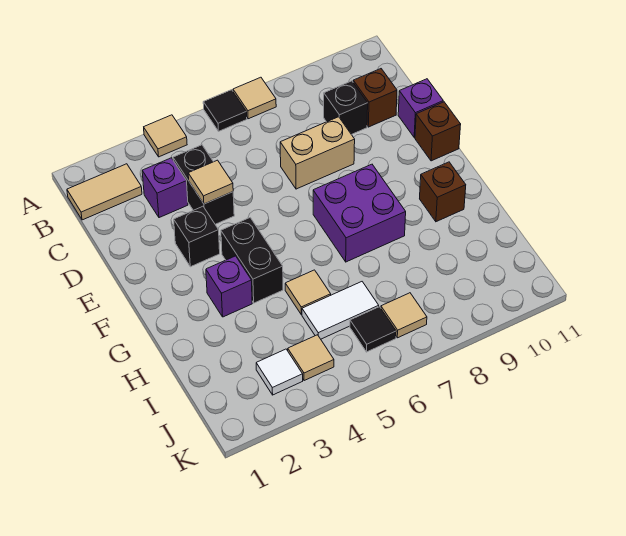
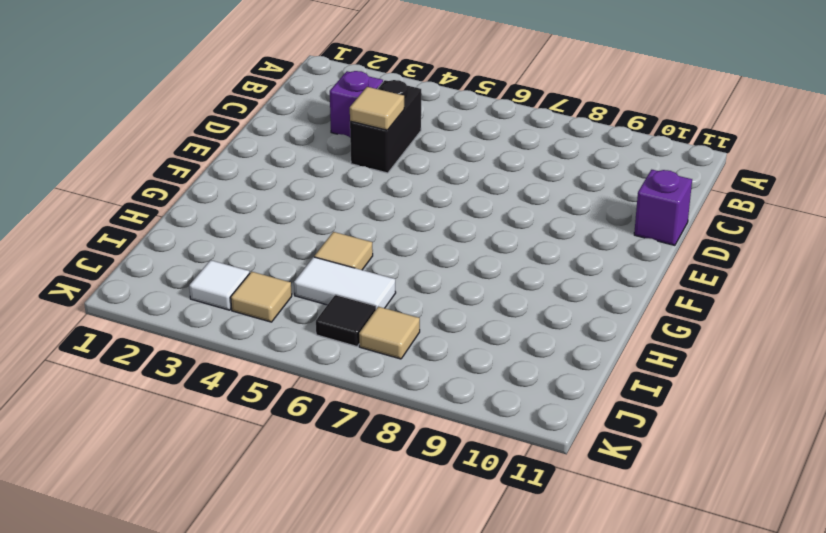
none -> tan tile A4 level 1
none -> black tile A6 level 1
none -> tan tile A7 level 1

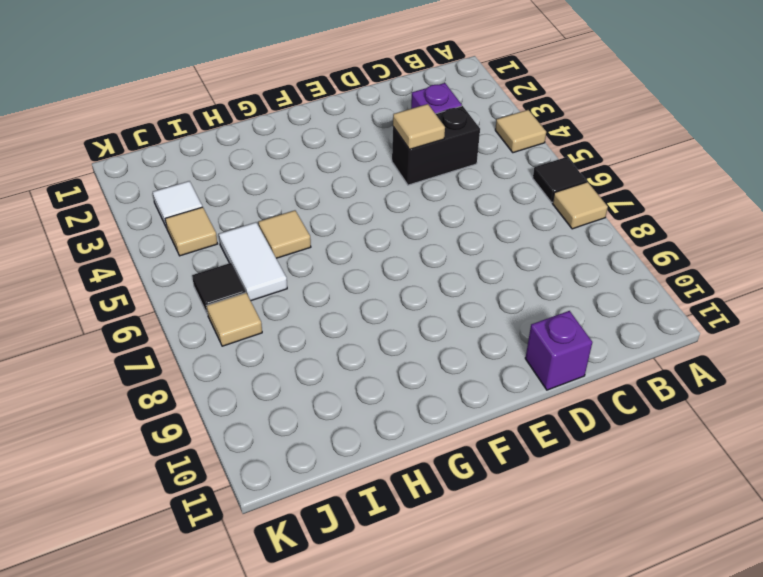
none -> tan tile B1:B2 level 1
none -> black brick C9 level 1
none -> brown brick C10 level 1

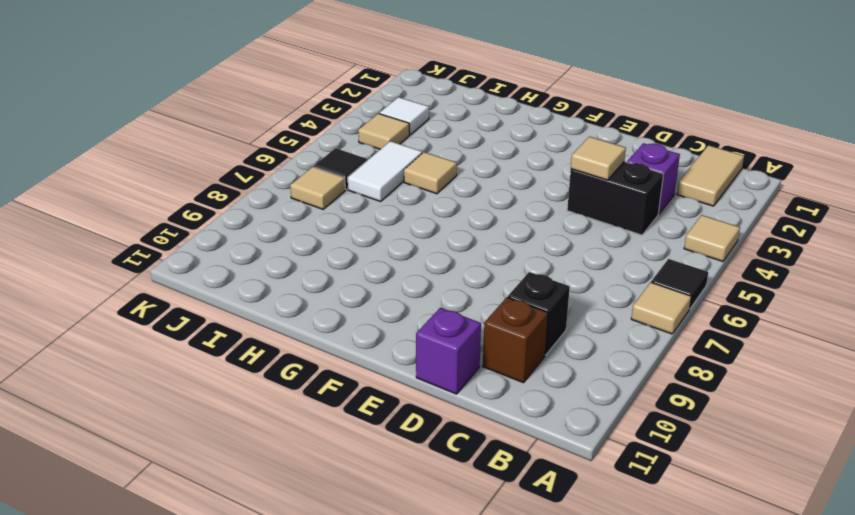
none -> tan brick D7:D8 level 1
none -> black brick E3 level 1
none -> brown brick E11 level 1

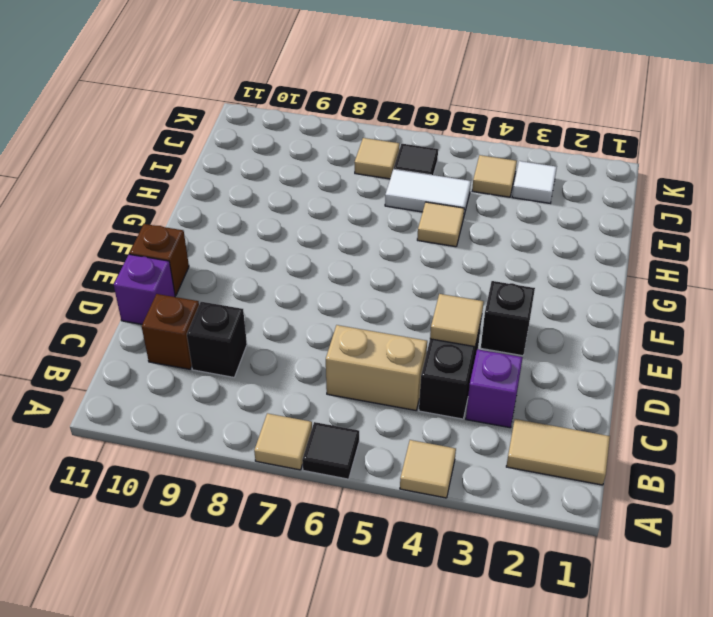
tan brick C5:C6 level 1 -> tan brick D7:D8 level 1
none -> black brick F4:G4 level 1
none -> purple brick F7:G8 level 1
none -> purple brick G3 level 1

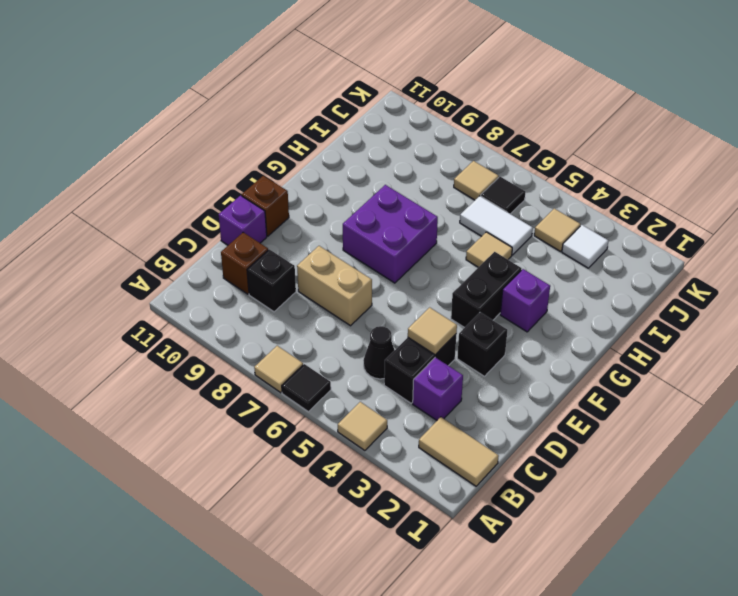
black cone C5 level 1 -> none
none -> brown brick G10 level 1

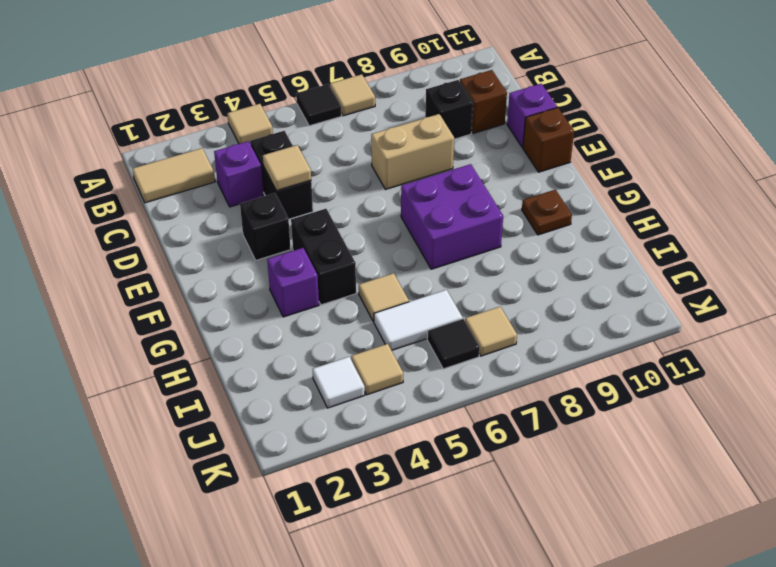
brown plate G10 level 1 -> brown brick G10 level 1

